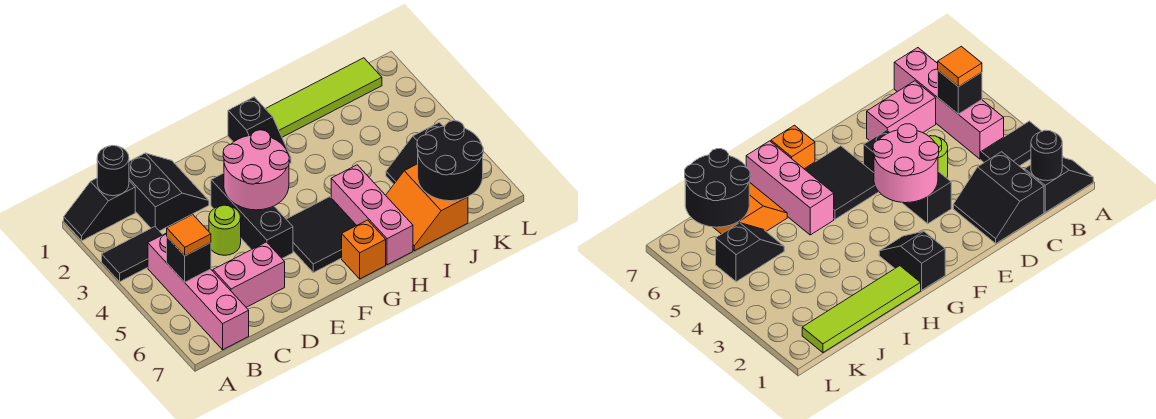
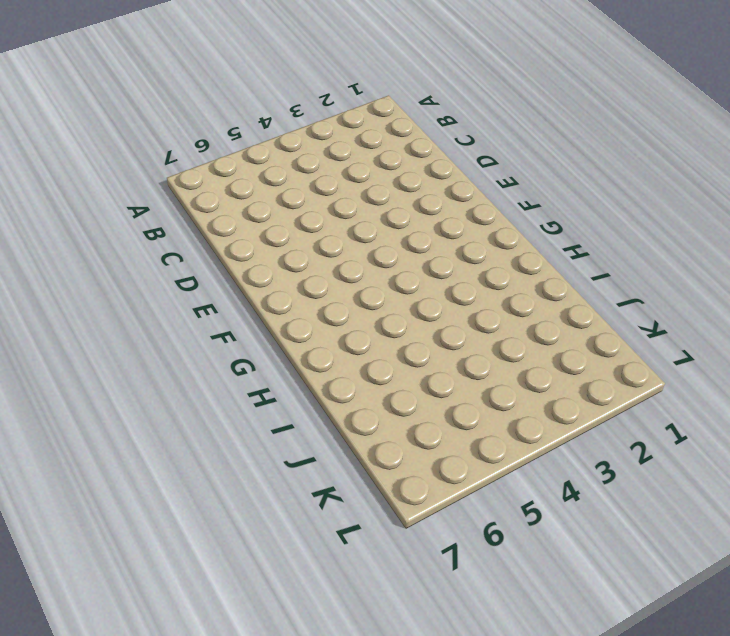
none -> black slope A1:B1 level 1 top B
none -> black tile A3:B3 level 1
none -> pink brick B4:B7 level 1

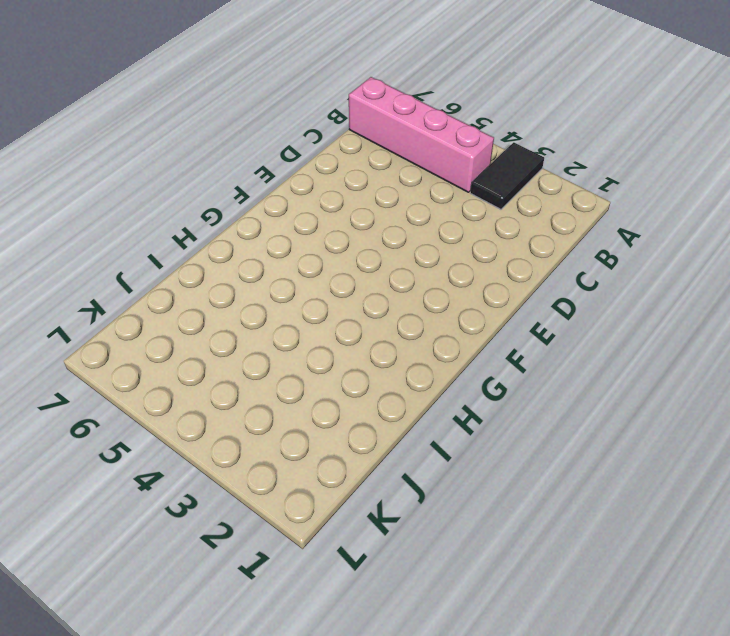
none -> black slope A1:B1 level 1 top B
none -> black slope C1:D2 level 1 top C
none -> pink brick C6:D6 level 1

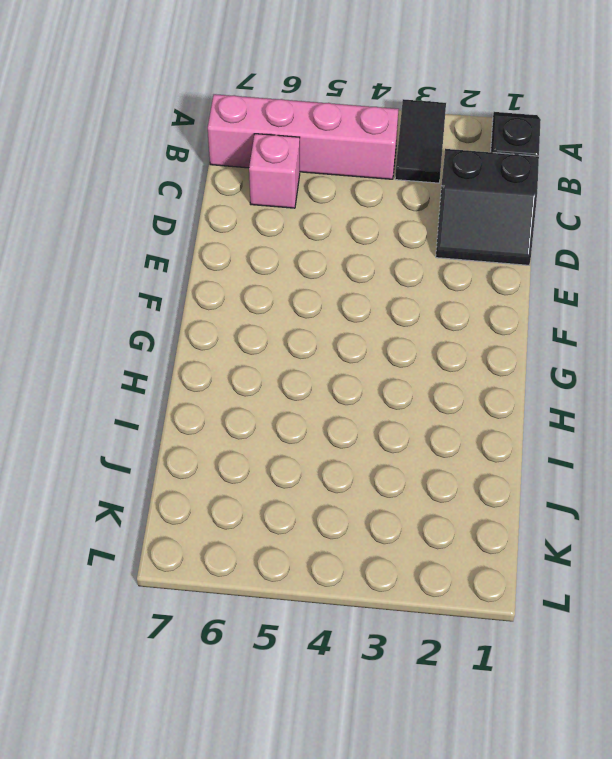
pink brick C6 level 1 -> pink brick C6:D6 level 1
none -> lime round brick D4 level 1
none -> black brick E3:E5 level 1
none -> black tile F5:G6 level 1

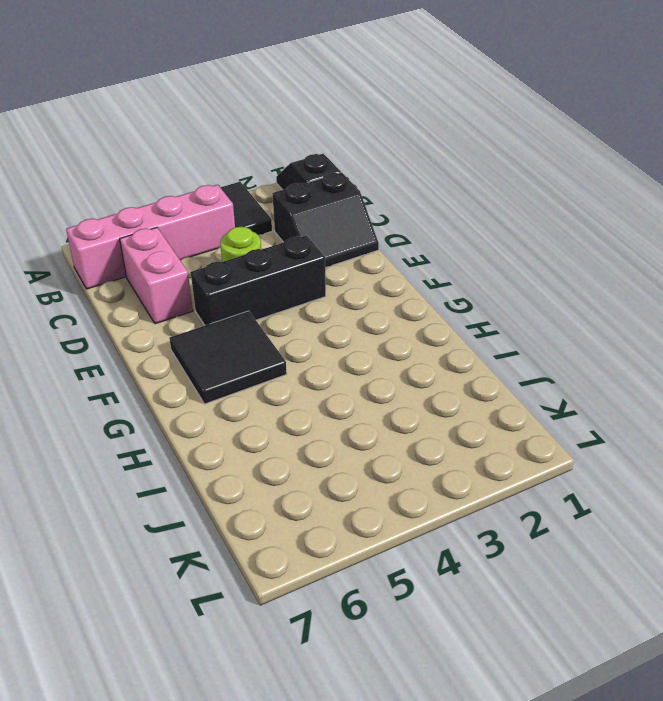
none -> black slope G1:G2 level 1 top 1
none -> orange brick G7 level 1
none -> lime tile H1:K1 level 1

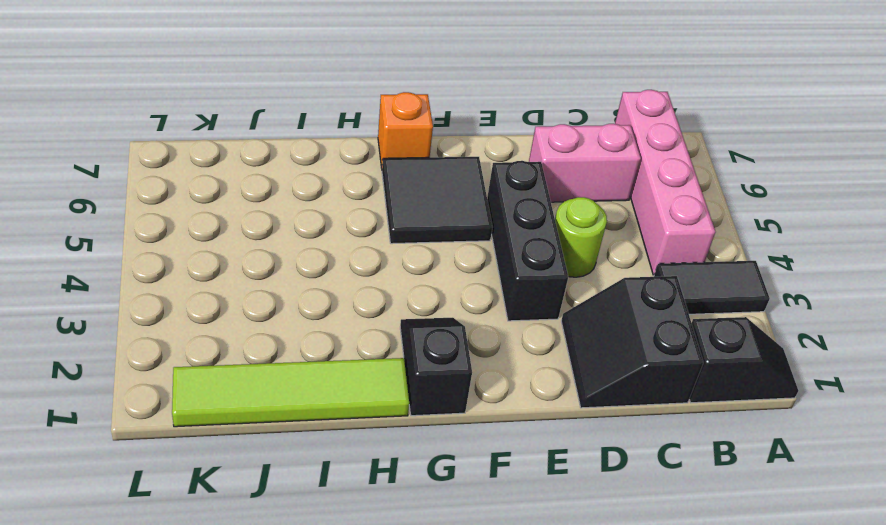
none -> pink brick H5:H7 level 1
none -> orange slope I6:J7 level 1 top J
none -> black slope J5:K5 level 1 top K

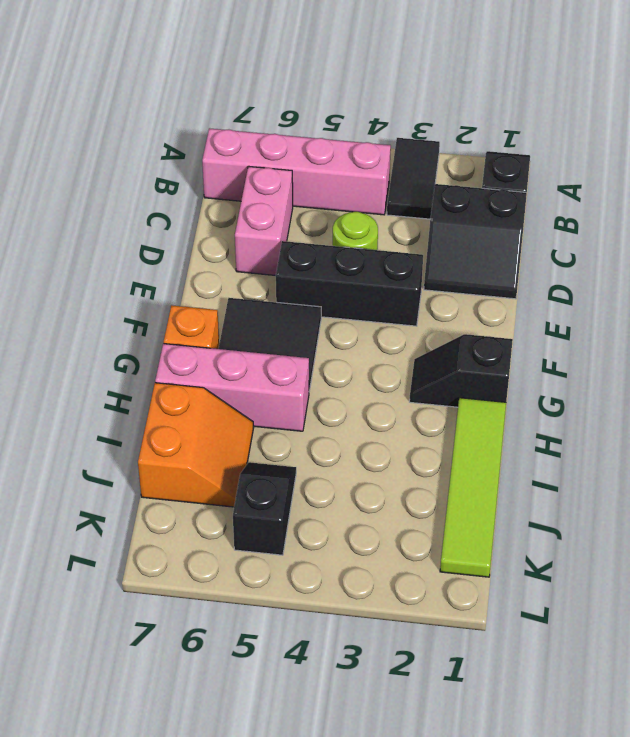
orange slope I6:J7 level 1 top 7 -> orange slope I6:J7 level 1 top J
none -> black round brick B1 level 2
none -> black brick B5 level 2
none -> pink round brick E3:F4 level 2

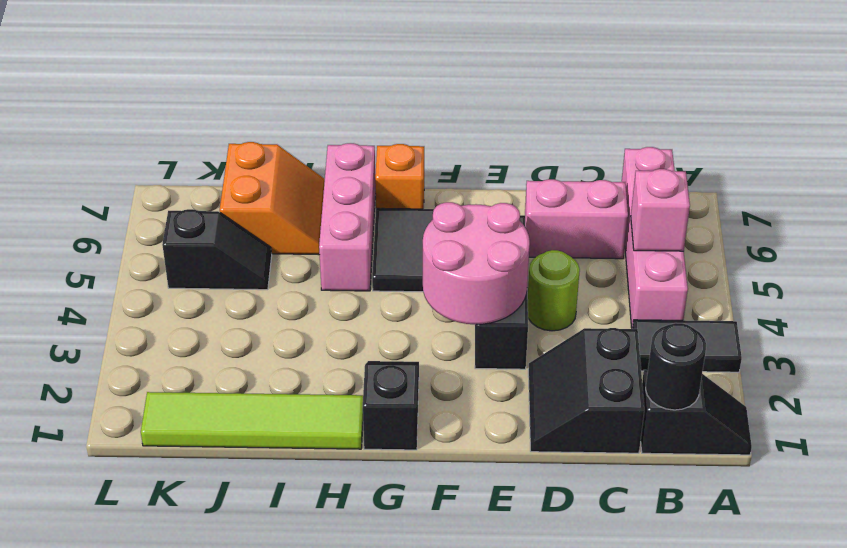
pink brick B5 level 2 -> black brick B5 level 2
none -> black round brick J6:K7 level 2
none -> orange tile B5 level 3

